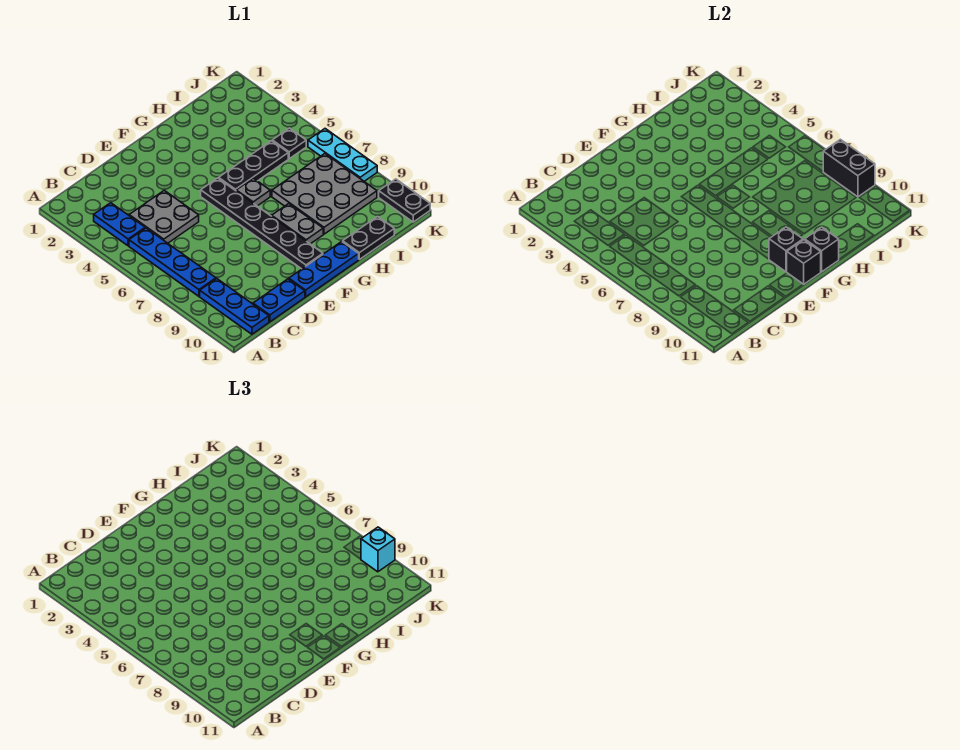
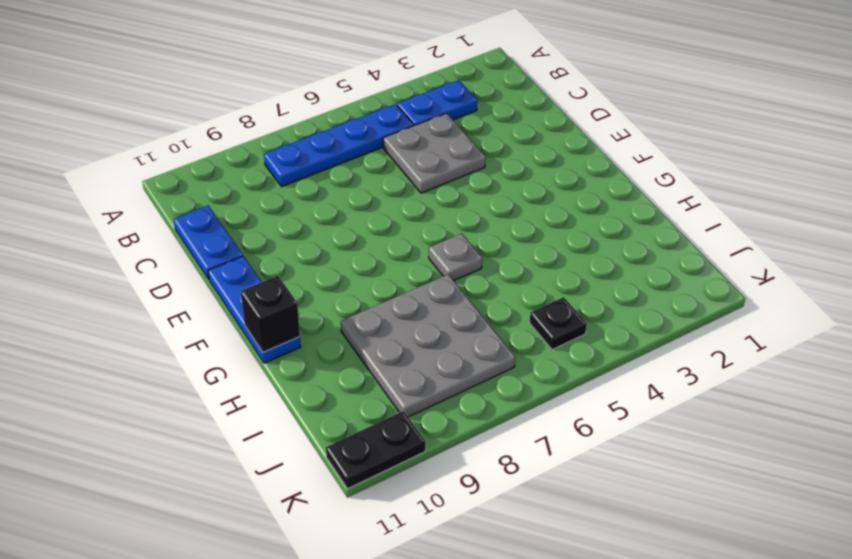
none -> blue plate B9:B11 level 1
none -> black plate F5:F10 level 1
none -> black plate G5:I5 level 1

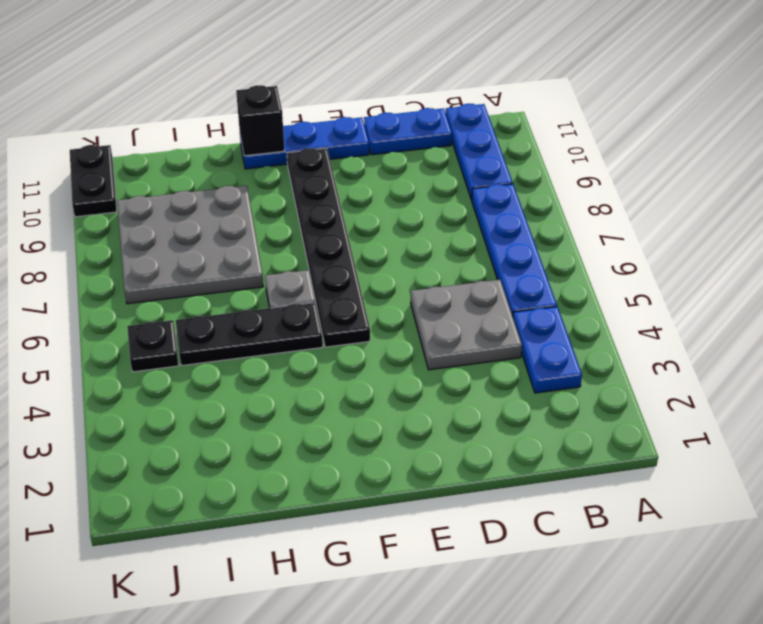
none -> grey plate G8:G9 level 1
none -> black plate H11:I11 level 1
none -> cyan plate K6:K8 level 1

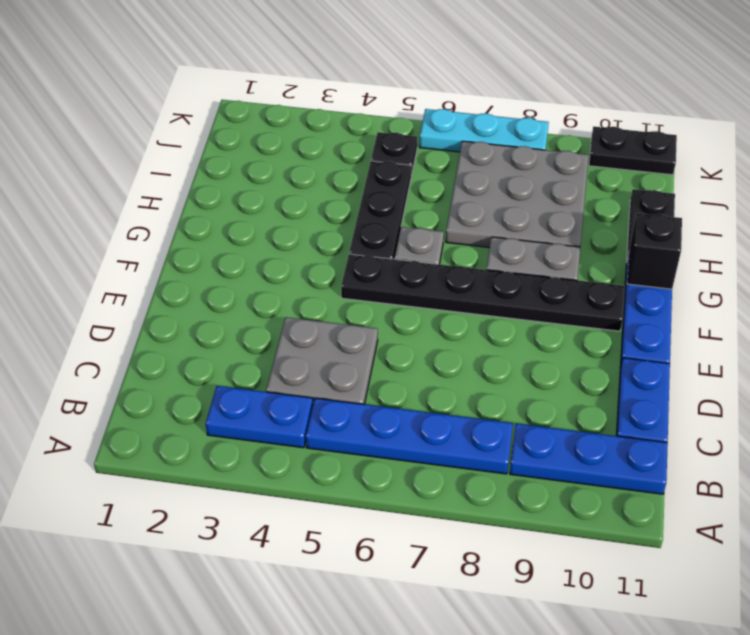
none -> black brick F10 level 2
none -> black brick F11 level 2
none -> black brick K8:K9 level 2

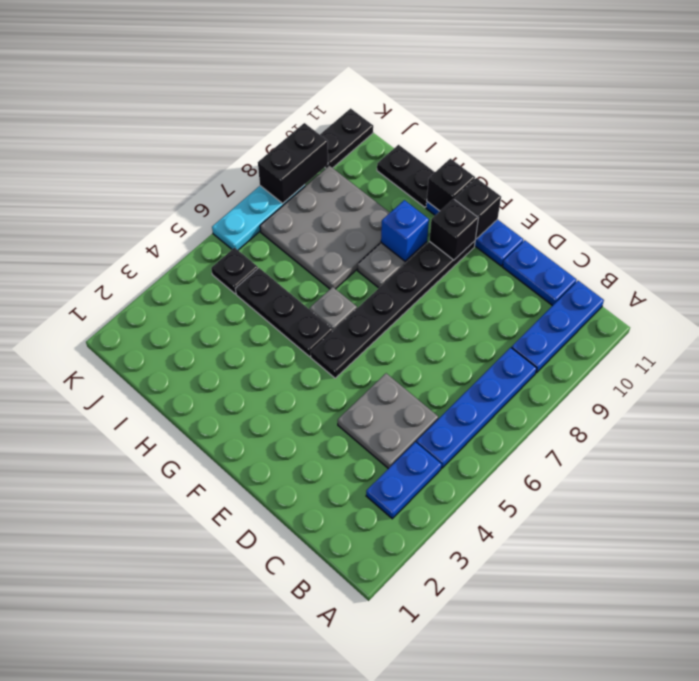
blue brick G9 level 2 -> none
none -> cyan brick K9 level 3

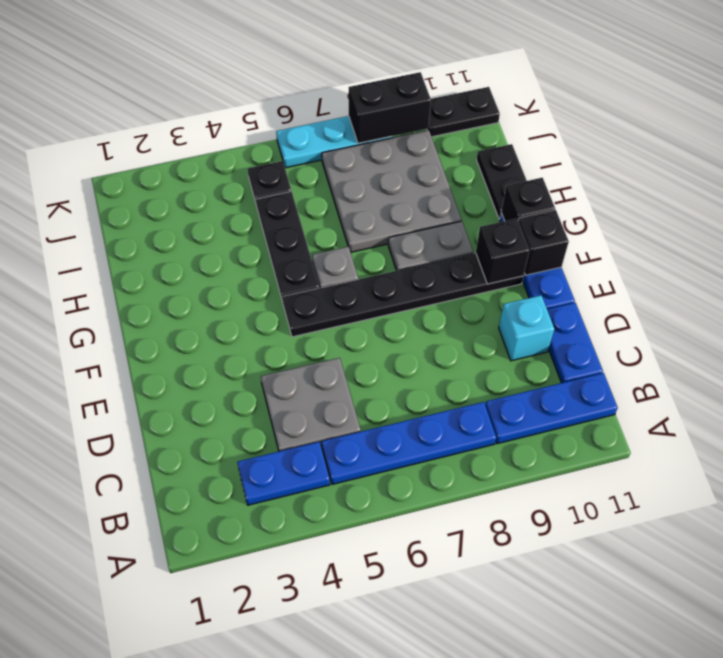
cyan brick D10 level 1 -> cyan brick K9 level 3

